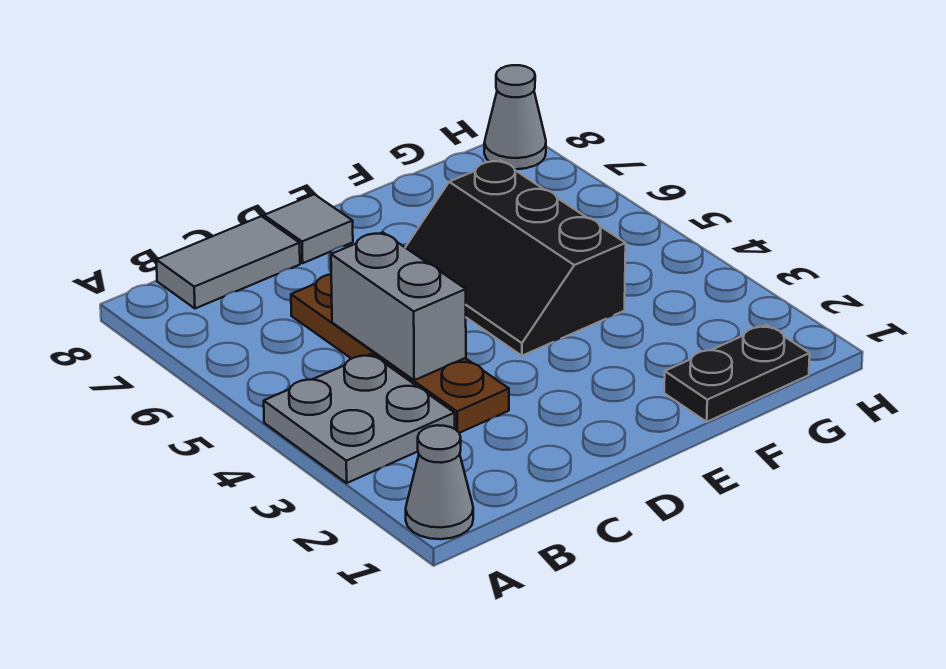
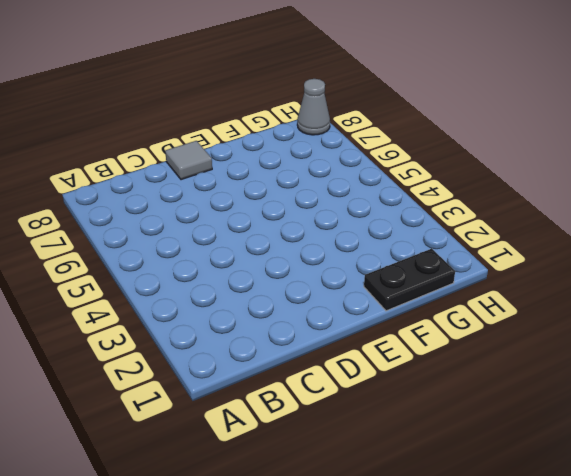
none -> grey cone A1 level 1
none -> grey plate A3:B4 level 1

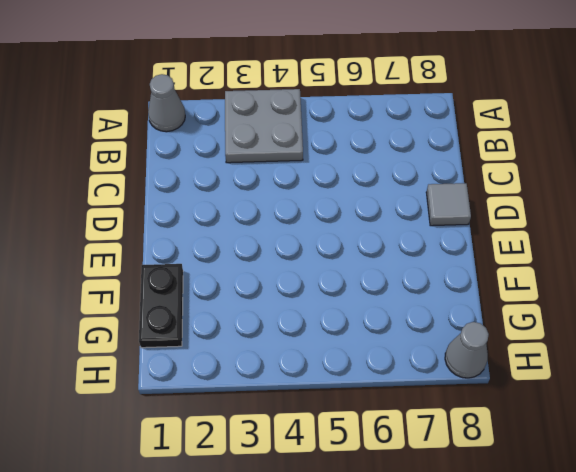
none -> grey tile B8:C8 level 1
none -> brown plate C3:C6 level 1

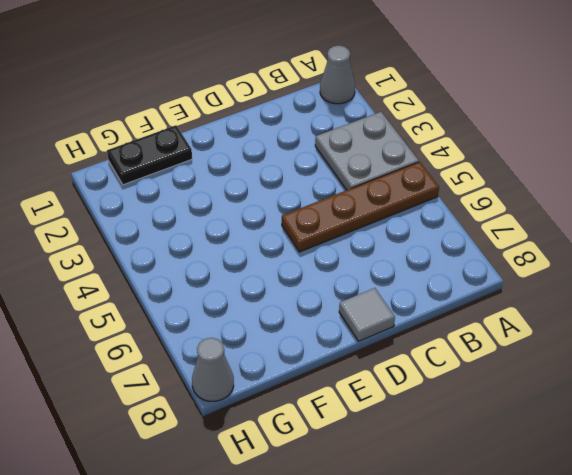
brown plate A5:D5 level 1 -> brown plate C3:C6 level 1
none -> grey tile B8:C8 level 1
none -> black slope E4:F6 level 1 top F

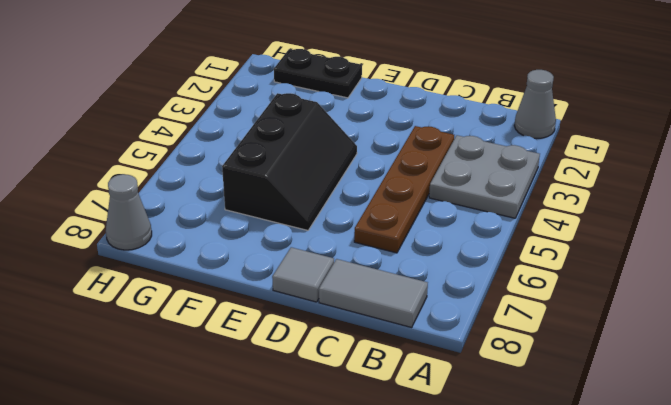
none -> grey brick C4:C5 level 2

